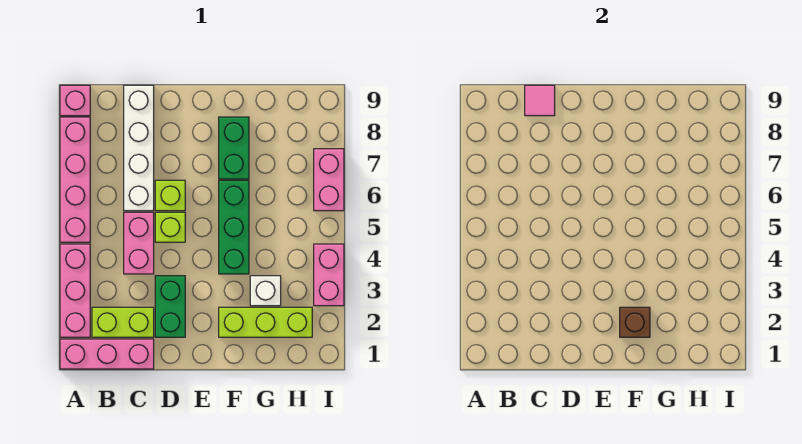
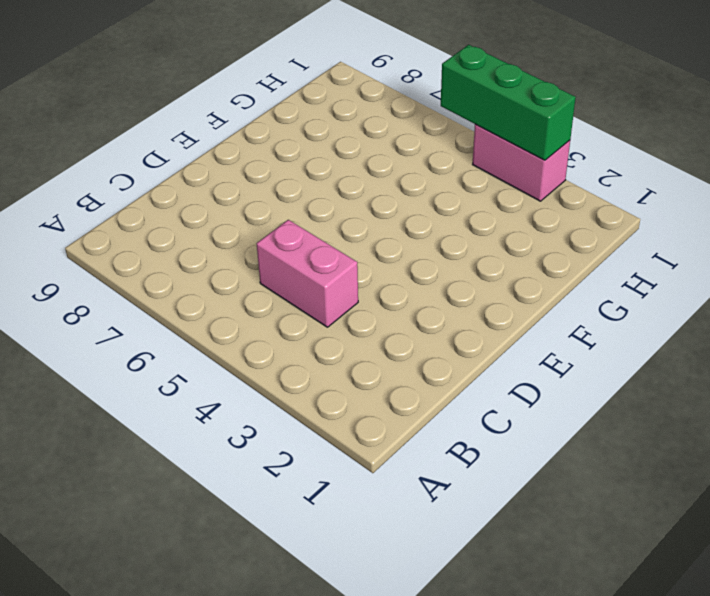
green brick I3:I5 level 2 -> green brick F4:F6 level 1
none -> pink brick A1:C1 level 1
none -> pink brick A2:A4 level 1
none -> pink brick A5:A8 level 1

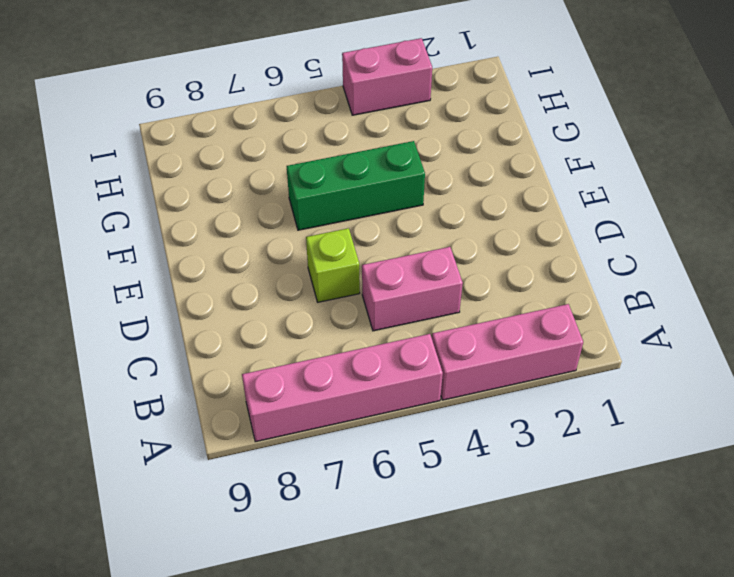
none -> pink brick A1:C1 level 1
none -> pink brick A9 level 1
none -> lime brick B2:C2 level 1

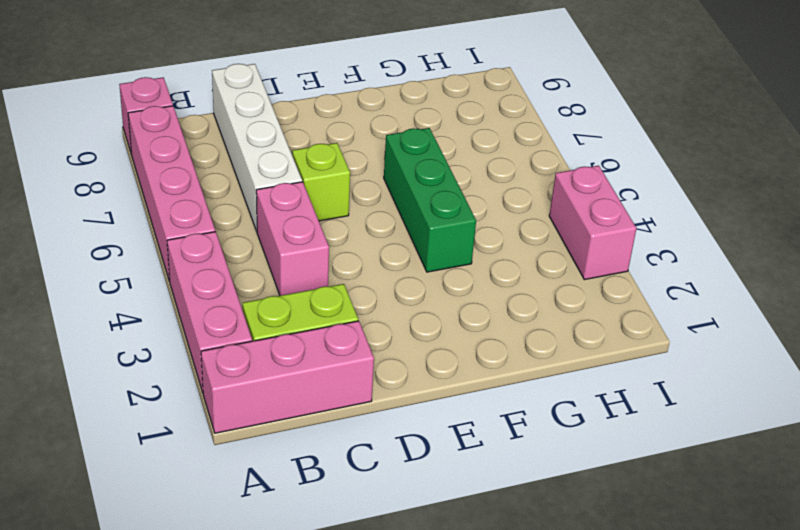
none -> green brick D2:D3 level 1
none -> lime brick D5 level 1
none -> lime brick F2:H2 level 1

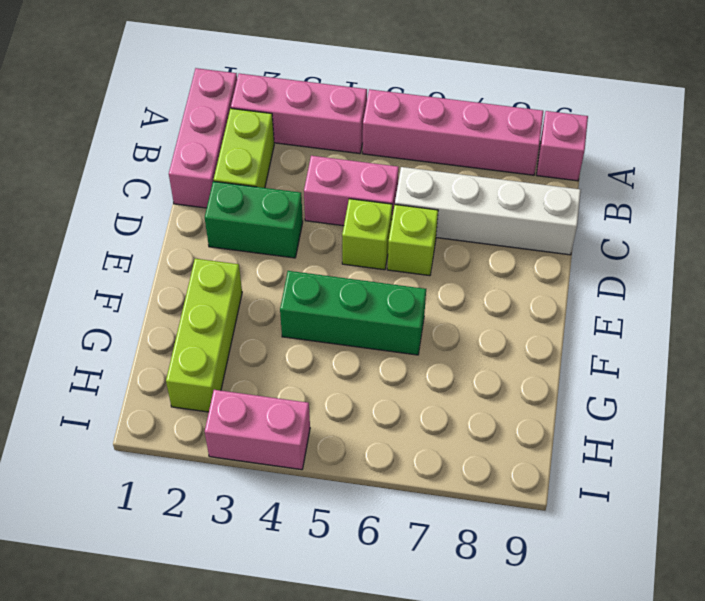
none -> green brick F7:F8 level 1
none -> white brick G3 level 1
none -> pink brick I6:I7 level 1

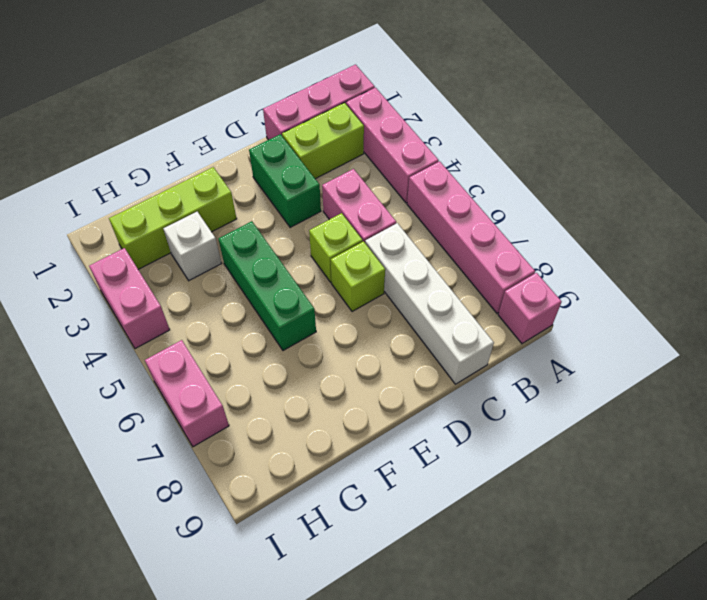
none -> green brick F7:F8 level 1
none -> pink tile C9 level 2
none -> brown brick F2 level 2

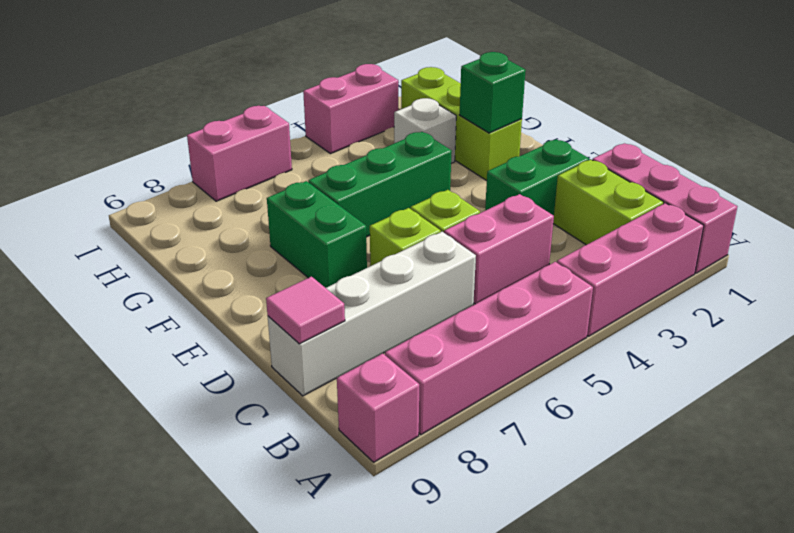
green brick E7:F7 level 1 -> green brick F7:F8 level 1
green brick F2 level 2 -> brown brick F2 level 2

